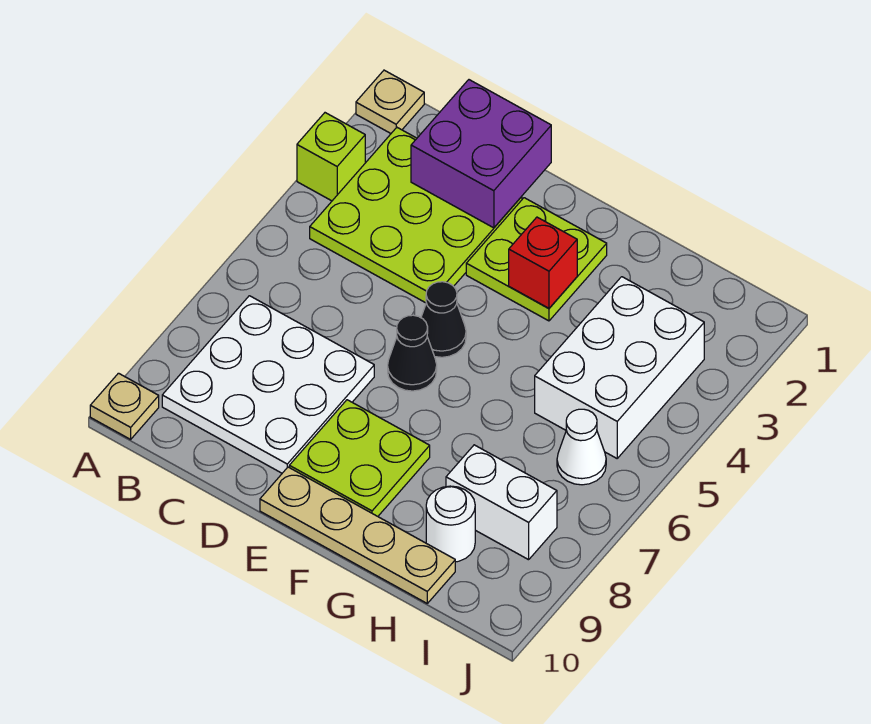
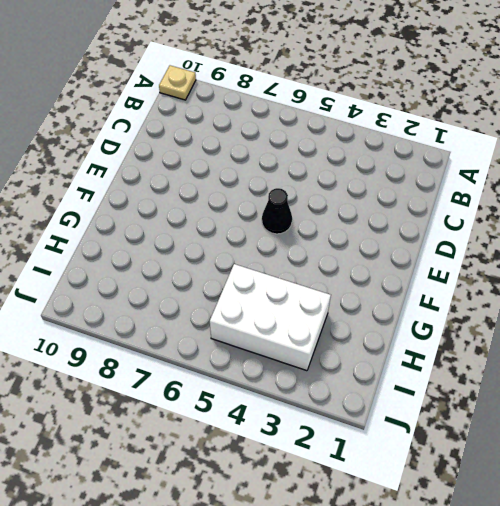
none -> tan plate A1 level 1
none -> lime brick A3 level 1
none -> lime plate B2:D4 level 1

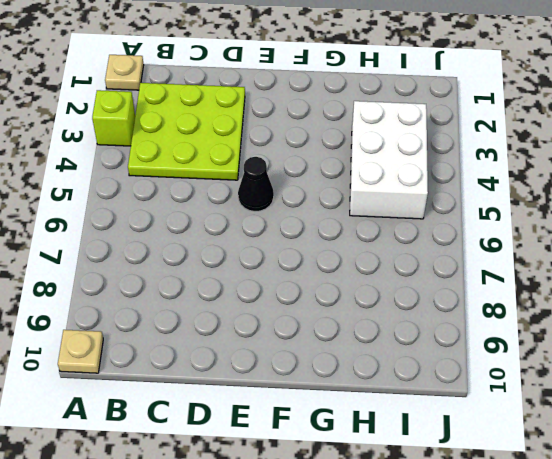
none -> white plate B7:D9 level 1
none -> lime plate E2:F3 level 1
none -> black cone E6 level 1

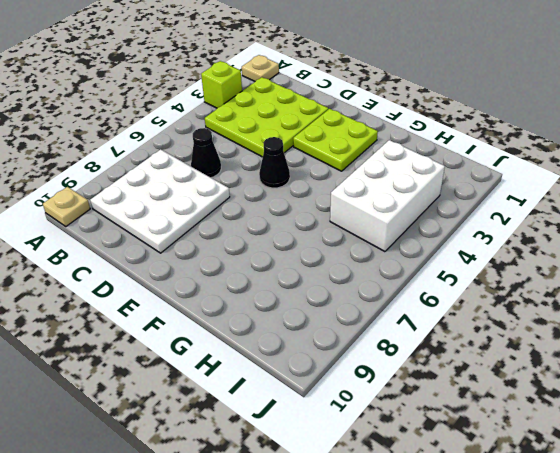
black cone C6 level 1 -> black cone E6 level 1
none -> lime plate E8:F9 level 1
none -> tan plate E10:H10 level 1
none -> white brick H8:I8 level 1

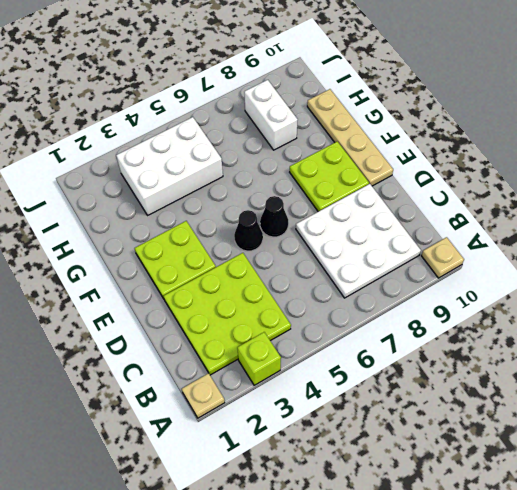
none -> white round brick H9 level 1
none -> white cone I6 level 1
none -> purple brick C1:D2 level 2

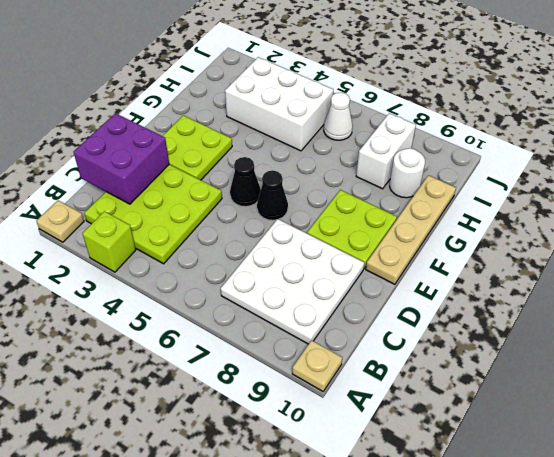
none -> red brick F3 level 2

